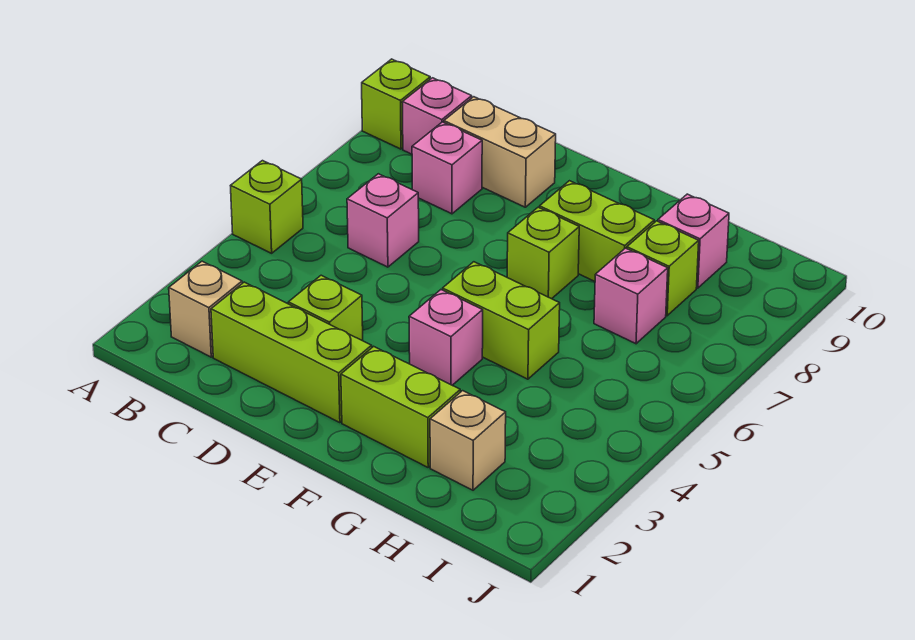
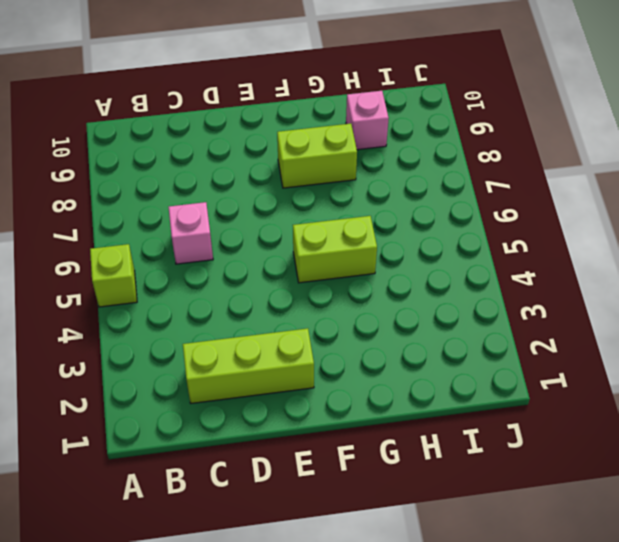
none -> lime brick A9 level 1
none -> tan brick B2 level 1
none -> pink brick B9 level 1

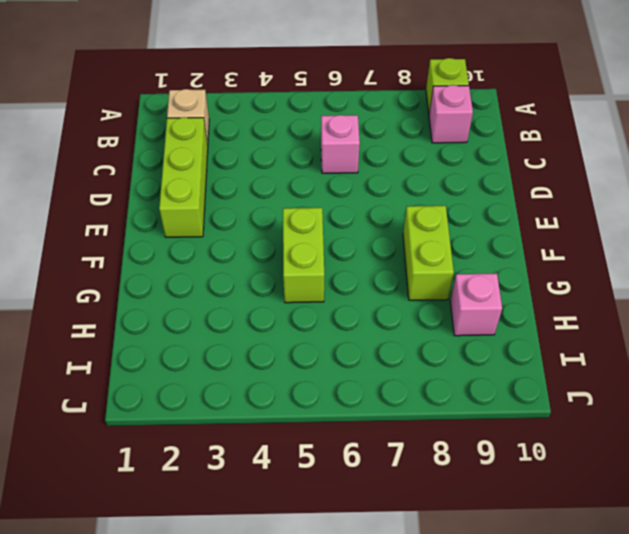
none -> lime brick A5 level 1
none -> pink brick C8 level 1
none -> tan brick C9:D9 level 1

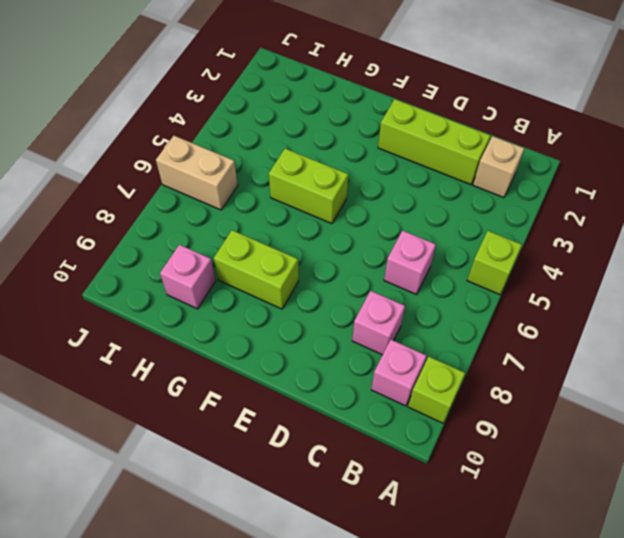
tan brick I6:J6 level 1 -> tan brick C9:D9 level 1
none -> lime brick D3 level 1
none -> lime brick F2:G2 level 1
none -> pink brick F4 level 1

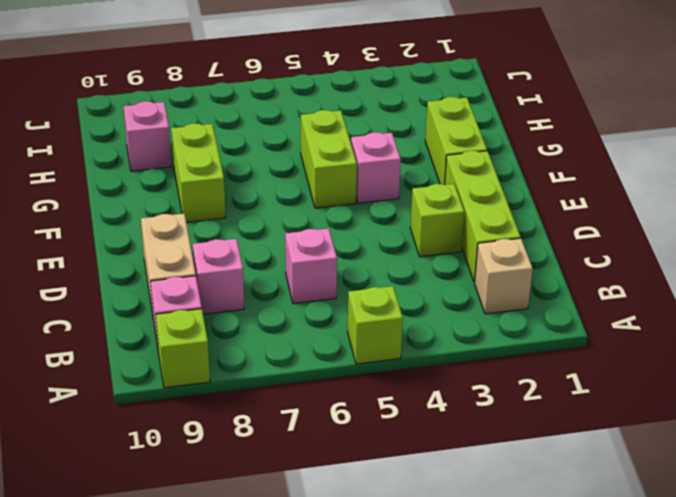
none -> lime brick F7 level 1
none -> tan brick H2 level 1
none -> pink brick H7 level 1

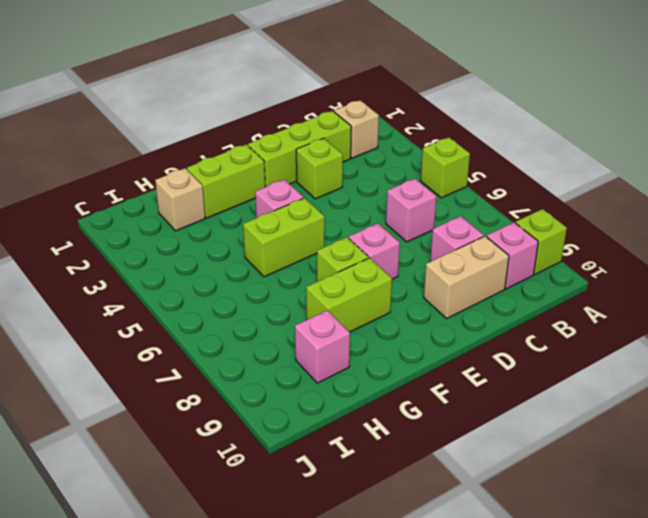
pink brick E7 level 1 -> pink brick H7 level 1
none -> lime brick H8 level 1

